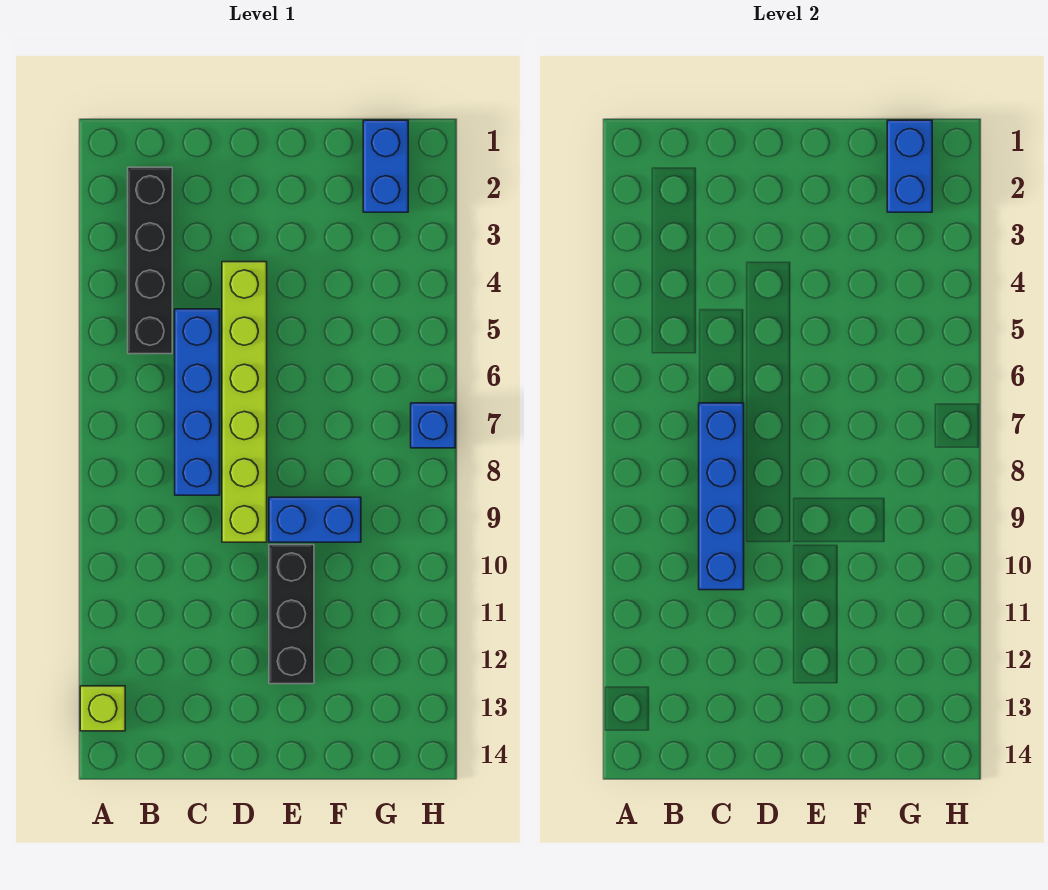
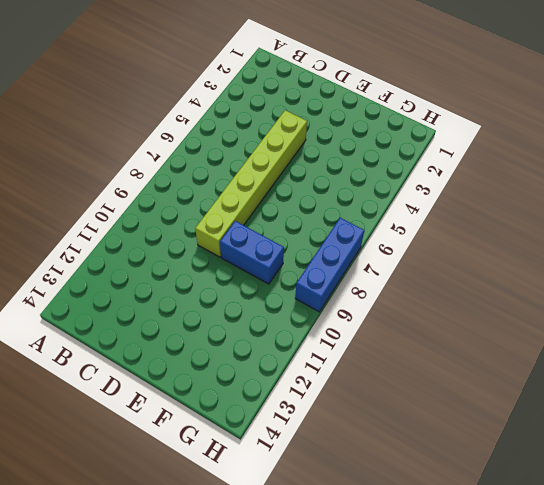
blue brick H7:H9 level 1 -> blue brick H7 level 1
none -> lime brick A13 level 1
none -> black brick B2:B5 level 1

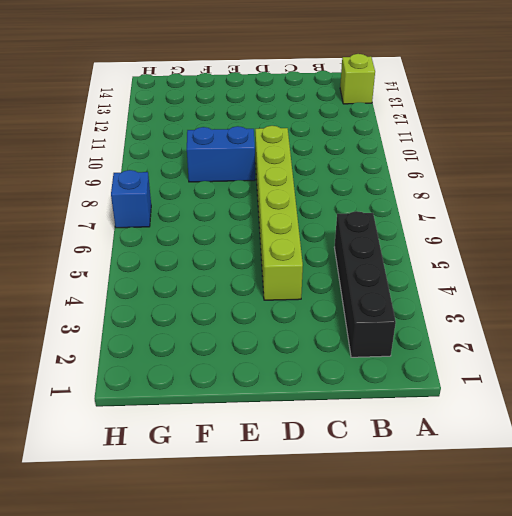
none -> blue brick C5:C8 level 1
none -> black brick E10:E12 level 1

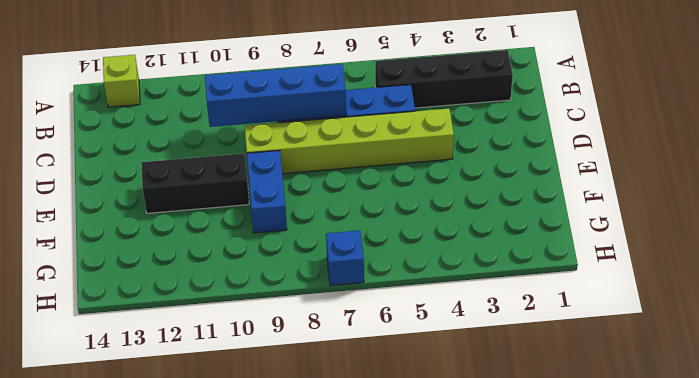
none -> blue brick G1:G2 level 1
none -> blue brick G1:G2 level 2

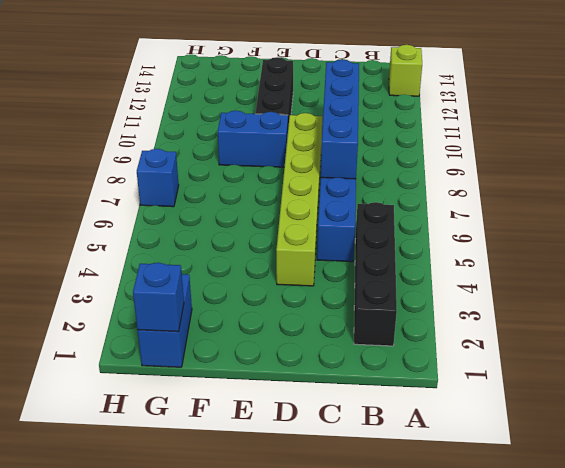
blue brick G1 level 2 -> blue brick G1:G2 level 2

